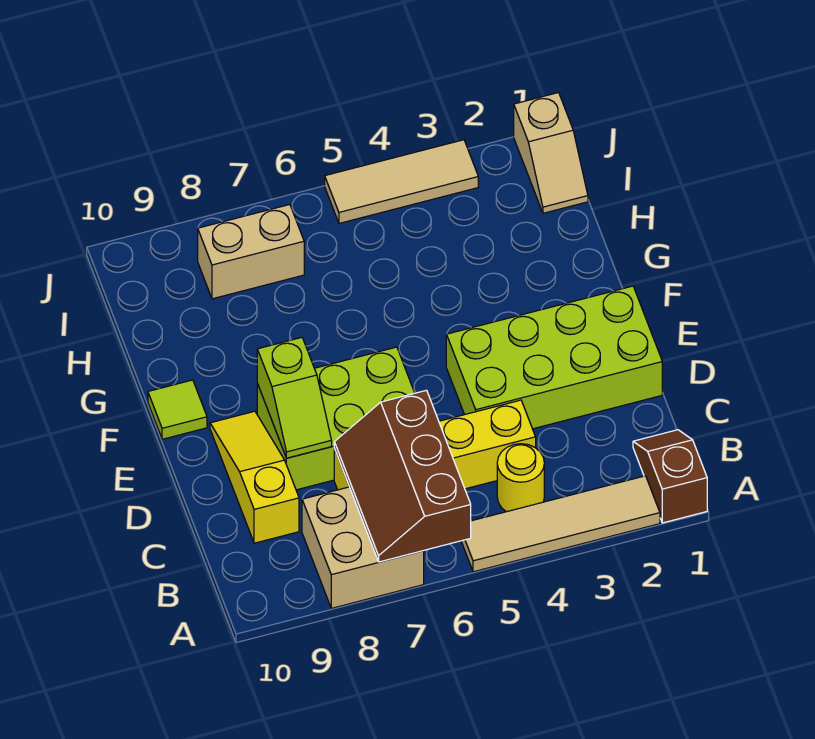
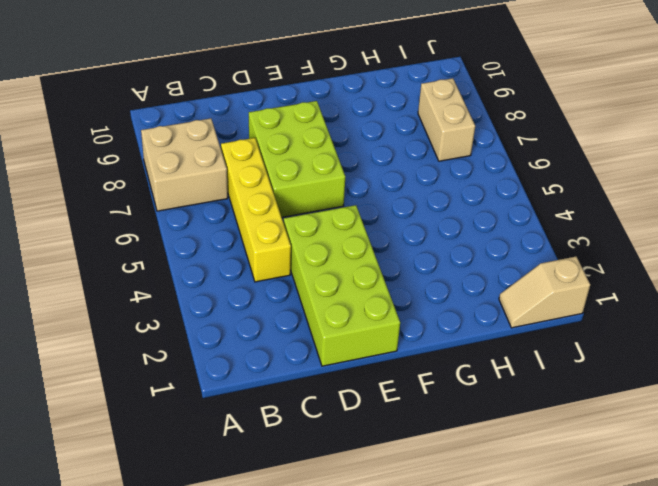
none -> brown slope A1:B1 level 1 top A
none -> tan tile A2:A5 level 1
none -> yellow round brick B4 level 1

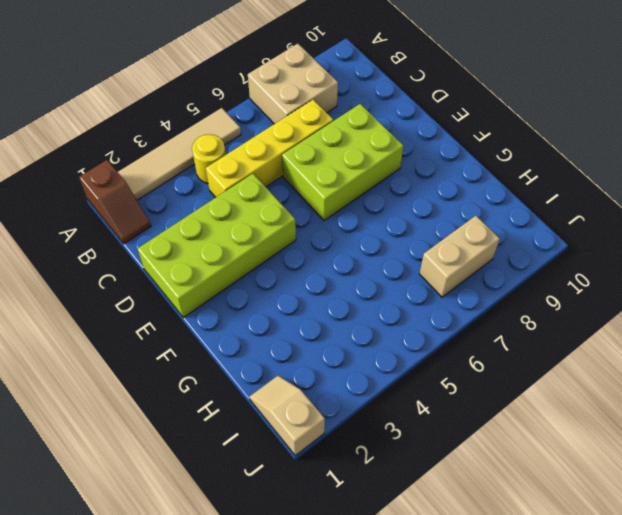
none -> yellow slope C9:E9 level 1 top C
none -> lime tile F10 level 1
none -> tan tile J3:J5 level 1

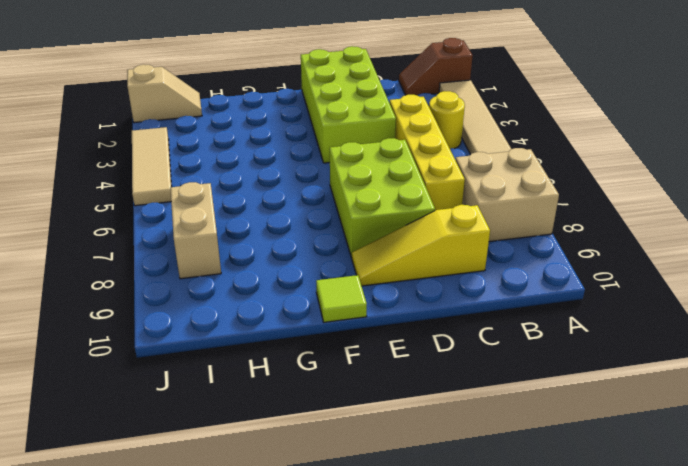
none -> brown slope A6:C7 level 2 top 6
none -> lime slope D8:E8 level 2 top E

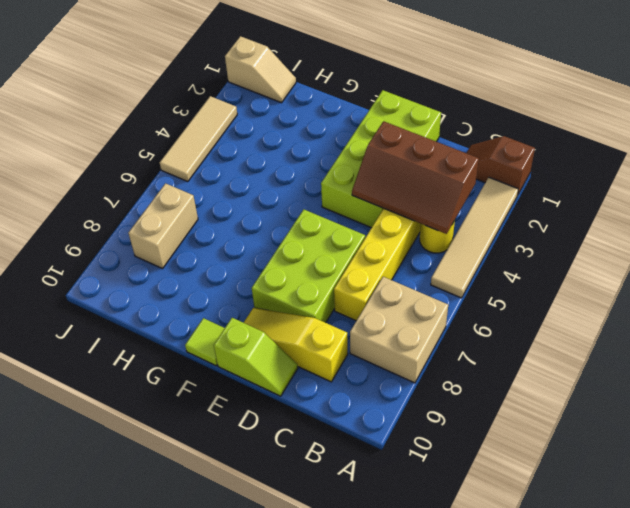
brown slope B3:D4 level 2 top 3 -> brown slope A6:C7 level 2 top 6
lime slope D10:E10 level 1 top E -> lime slope D8:E8 level 2 top E

